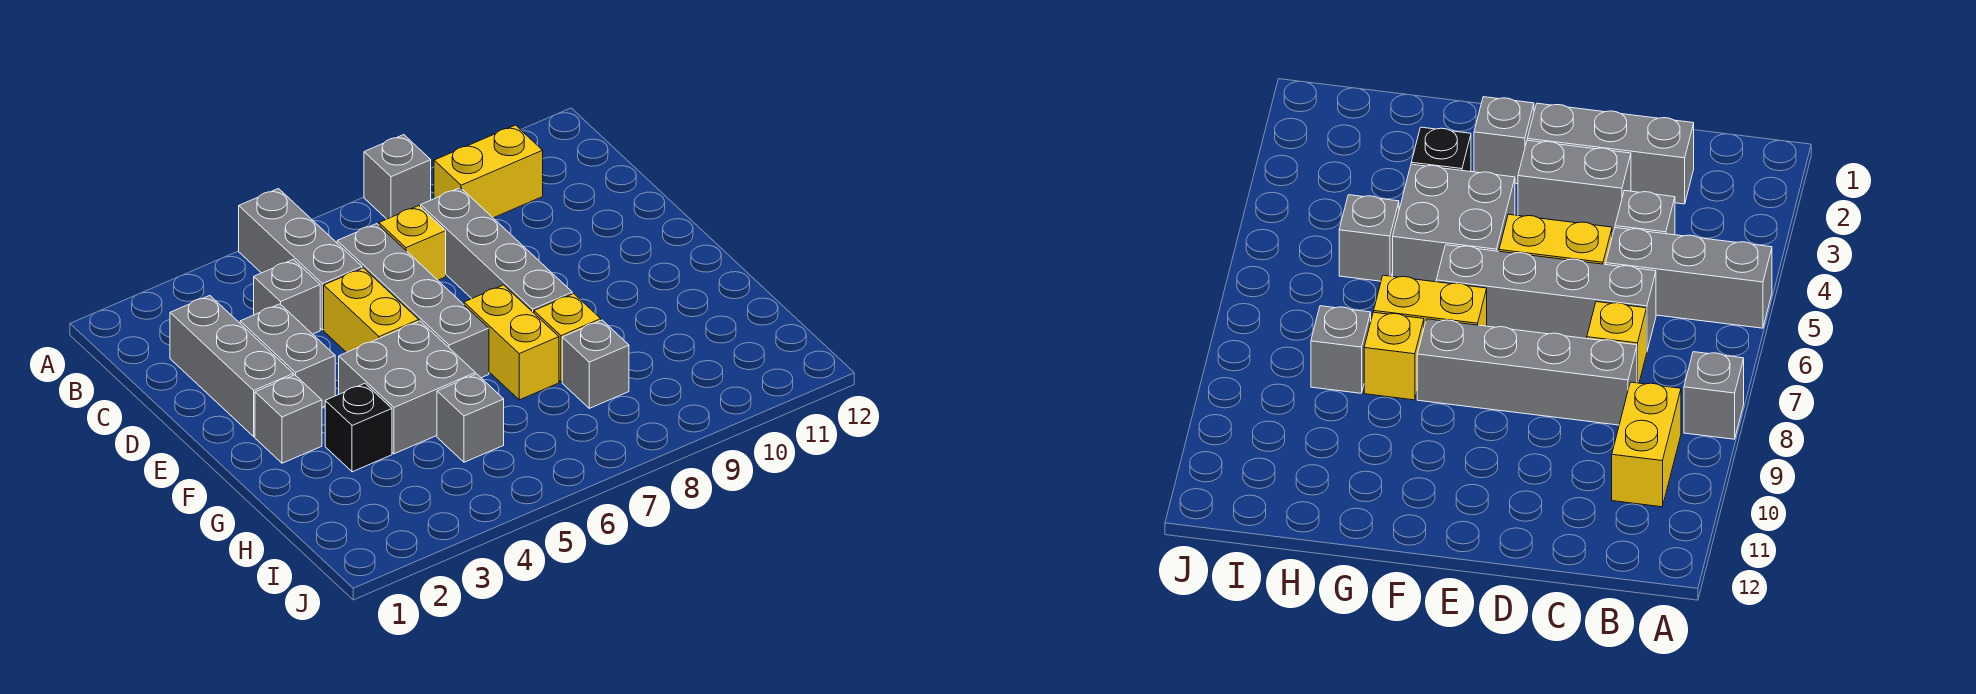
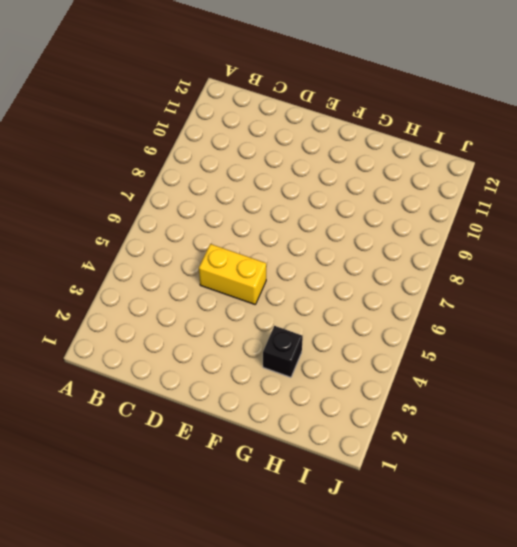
none -> grey brick A5:C5 level 1
none -> grey brick A8 level 1
none -> yellow brick B9:B10 level 1

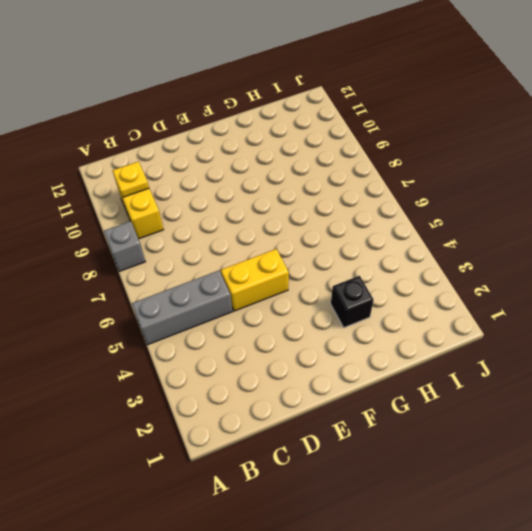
yellow plate B10 level 2 -> none
none -> grey brick C2:E2 level 1
none -> grey brick C4 level 1
none -> grey brick C6:F6 level 1

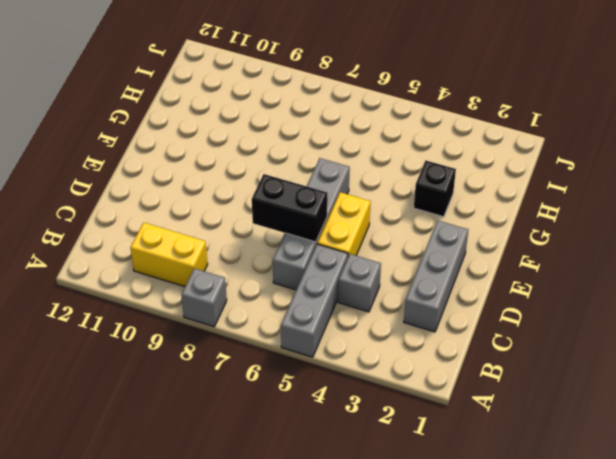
black brick D6:D7 level 2 -> none
none -> yellow brick C7 level 1
none -> grey brick C8:F8 level 1
none -> grey brick D3:E3 level 1

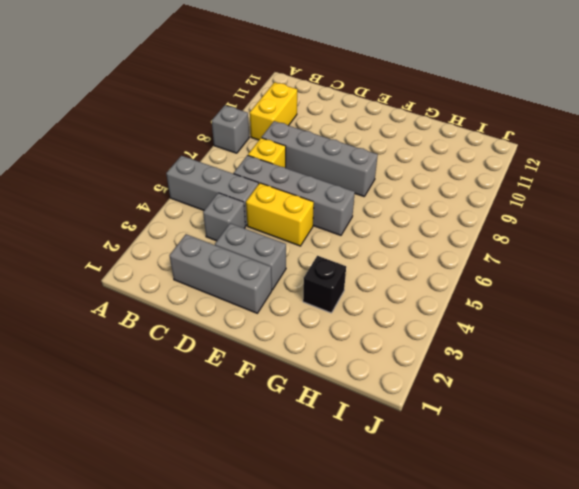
none -> grey brick F2 level 1
none -> grey brick F4:G5 level 1
none -> yellow brick F7:G7 level 1

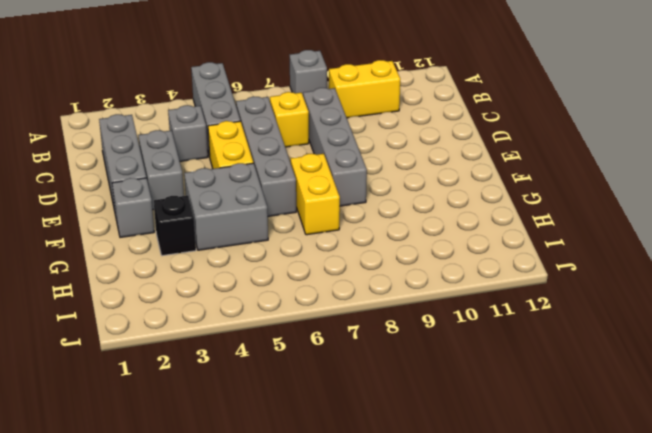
none -> yellow brick G8 level 1
none -> grey brick H5 level 1
none -> grey brick H8 level 1

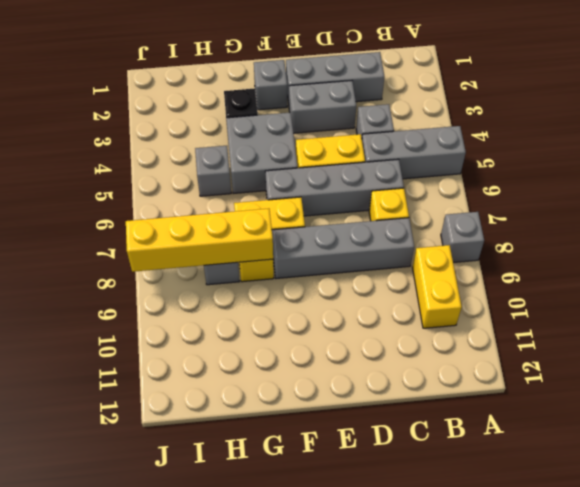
yellow brick G8:J8 level 2 -> none

